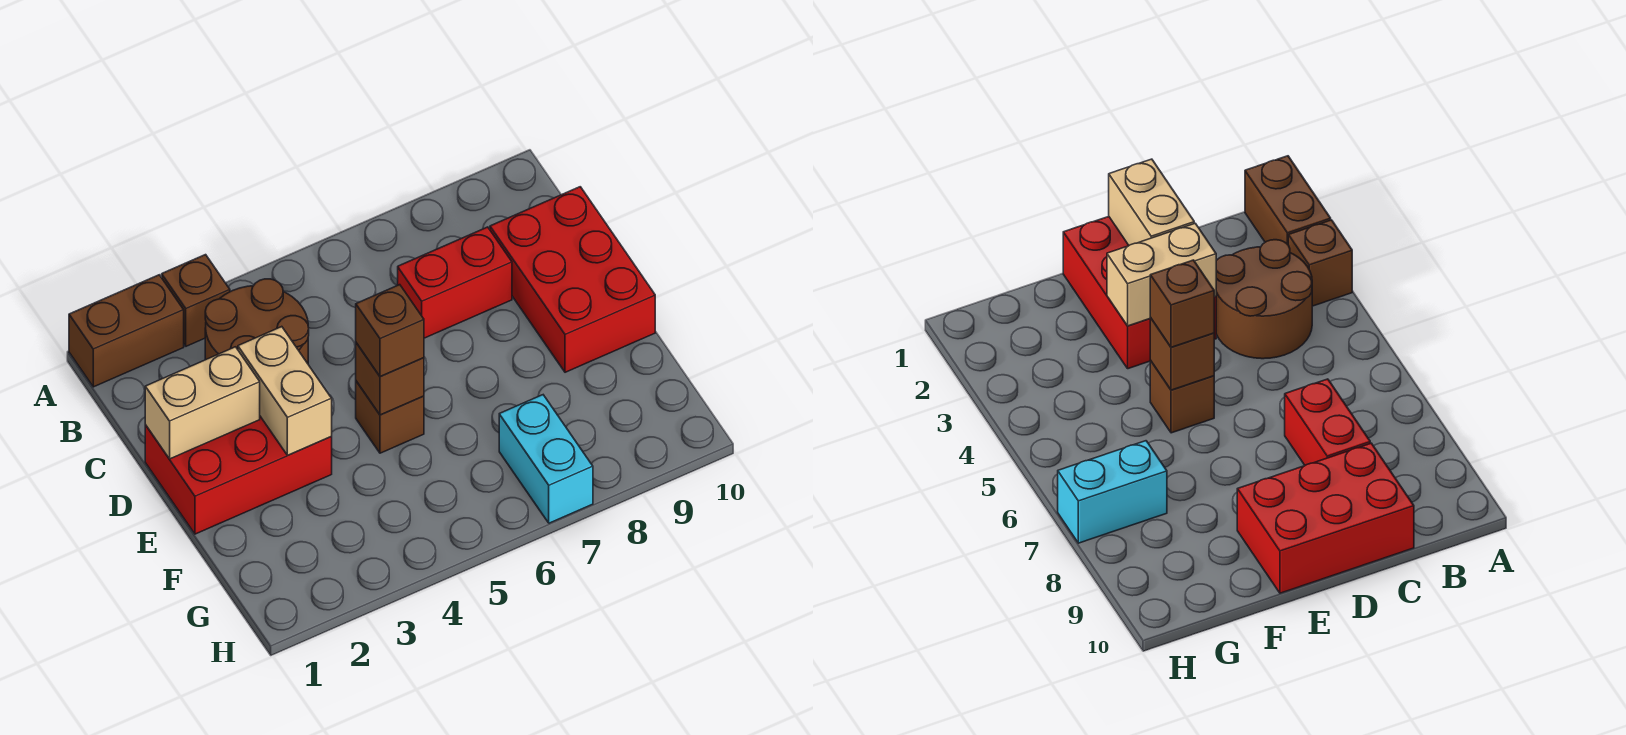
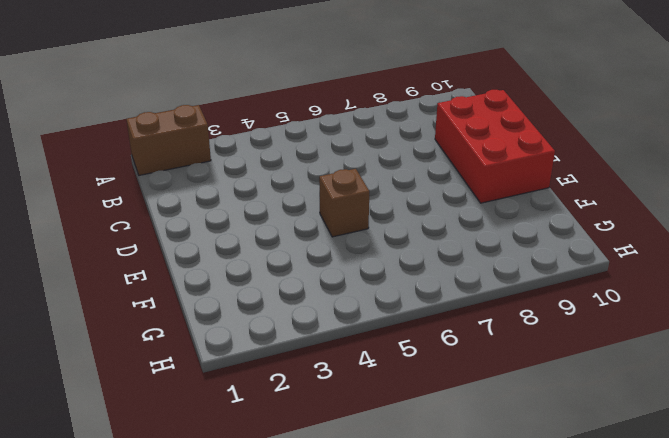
none -> brown brick A3 level 1
none -> brown round brick B3:C4 level 1
none -> red brick C7:C8 level 1

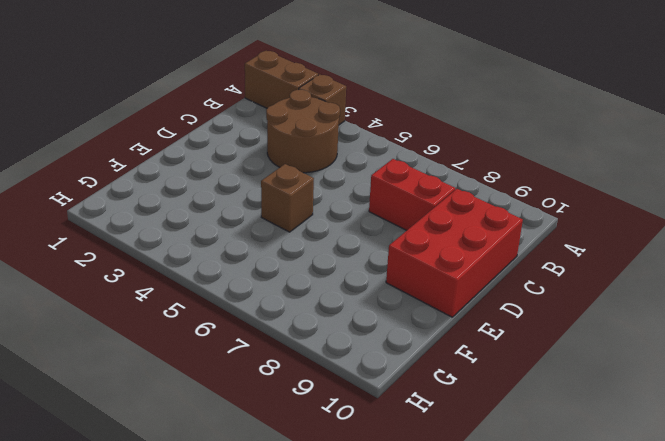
none -> red brick D1:E3 level 1
none -> cyan brick G7:H7 level 1
none -> tan brick D1:D2 level 2

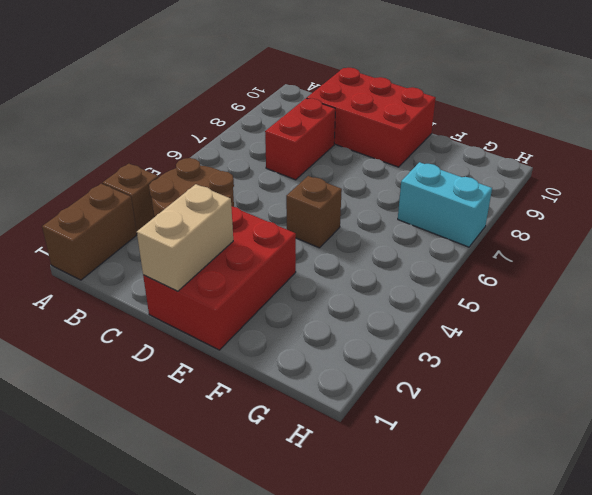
none -> tan brick D3:E3 level 2
none -> brown brick E5 level 2
none -> brown brick E5 level 3

